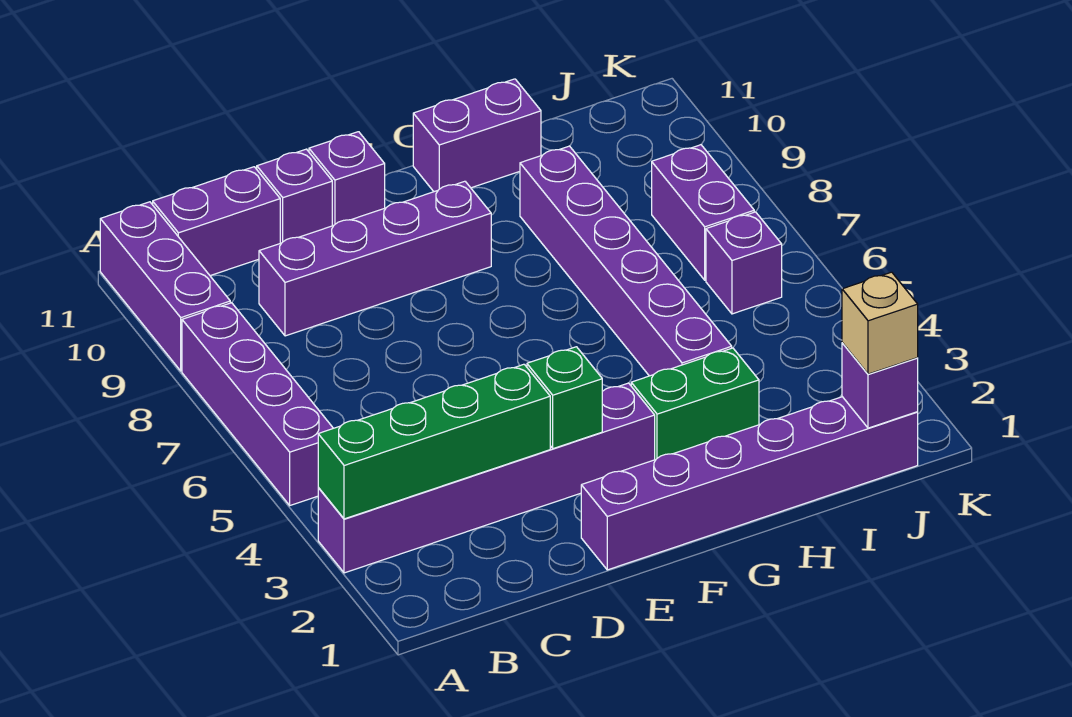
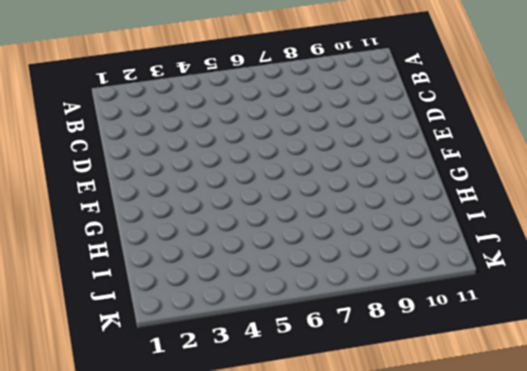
none -> purple brick A3:F3 level 1
none -> purple brick A5:A8 level 1
none -> purple brick A9:A11 level 1

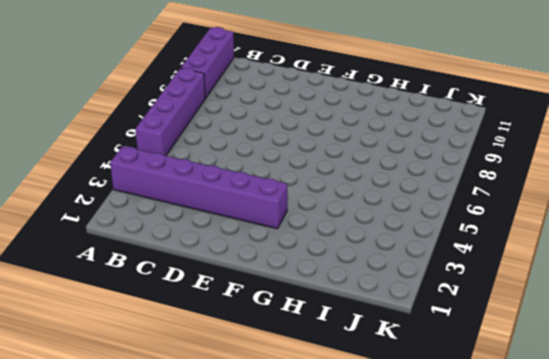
none -> purple brick B11:C11 level 1
none -> purple brick C9:F9 level 1
none -> purple brick D11 level 1

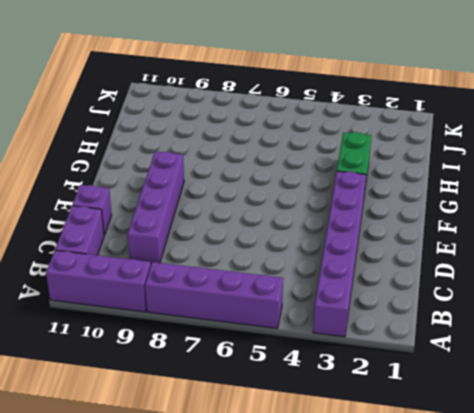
none -> purple brick E1:J1 level 1
none -> purple brick E11 level 1
none -> purple brick G11:H11 level 1

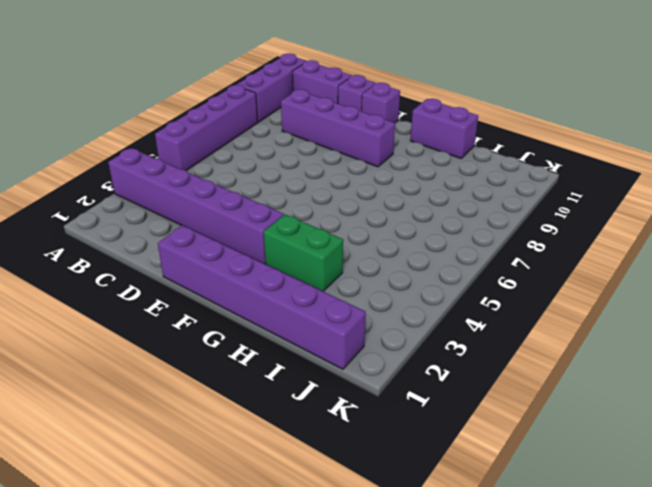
none -> purple brick H4:H9 level 1
none -> purple brick J6 level 1
none -> purple brick J7:J8 level 1

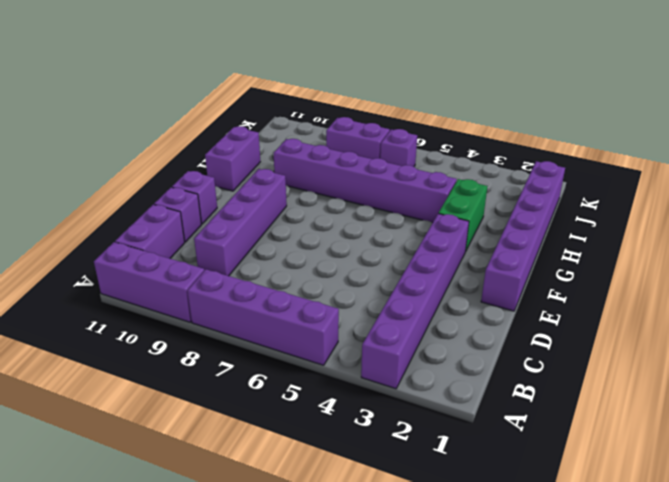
none -> green brick A3:D3 level 2
none -> green brick E3 level 2
none -> purple brick J1 level 2

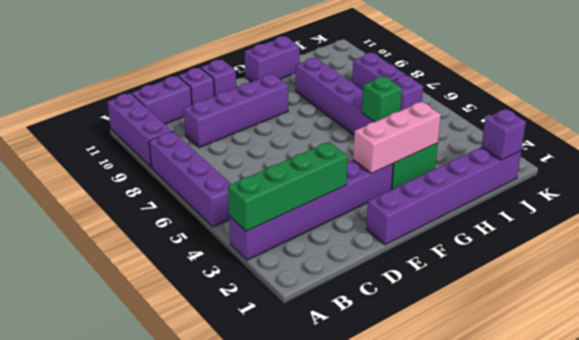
pink brick F3:H3 level 2 -> none
green brick H5 level 2 -> green brick E3 level 2
none -> tan brick J1 level 3

